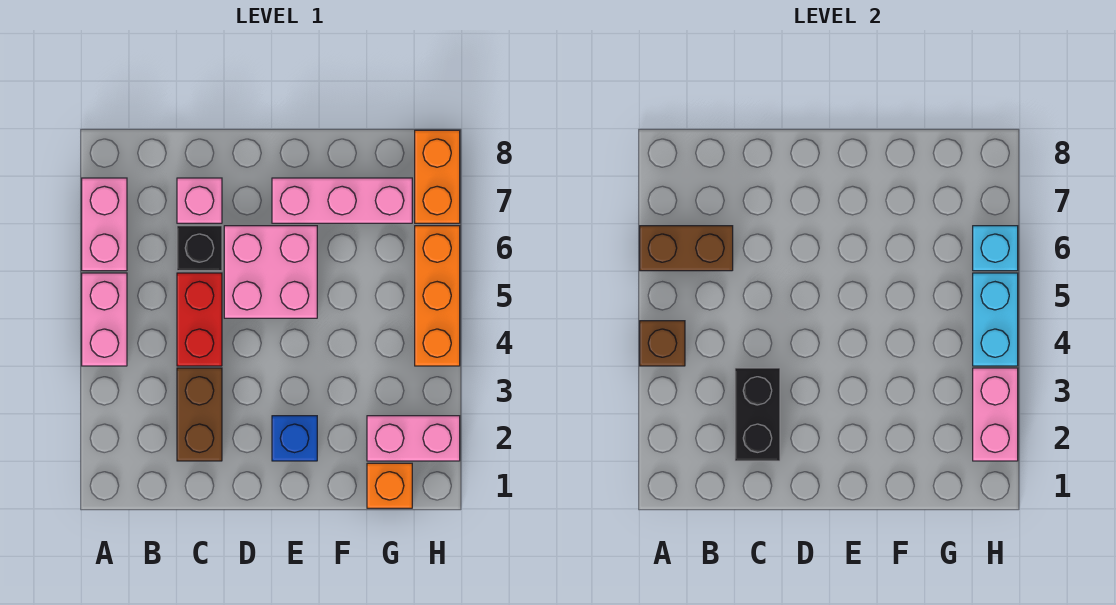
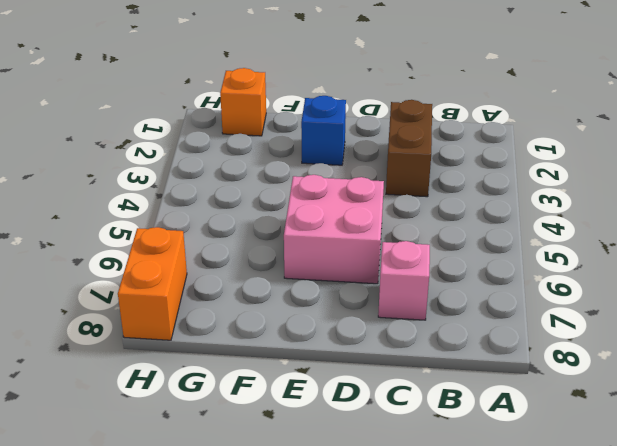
none -> pink brick A4:A5 level 1
none -> pink brick A6:A7 level 1
none -> red brick C4:C5 level 1

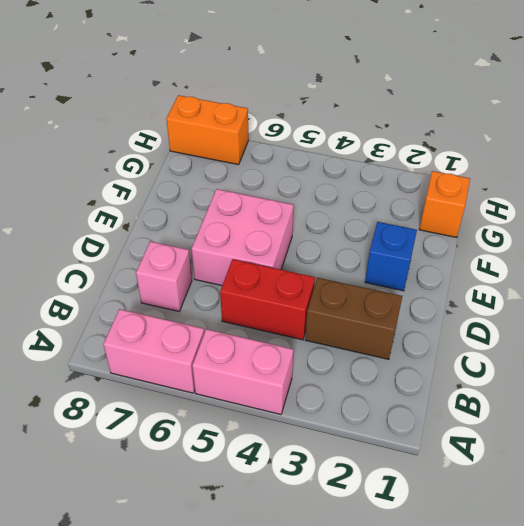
none -> black brick C6 level 1
none -> pink brick E7:G7 level 1
none -> pink brick G2:H2 level 1

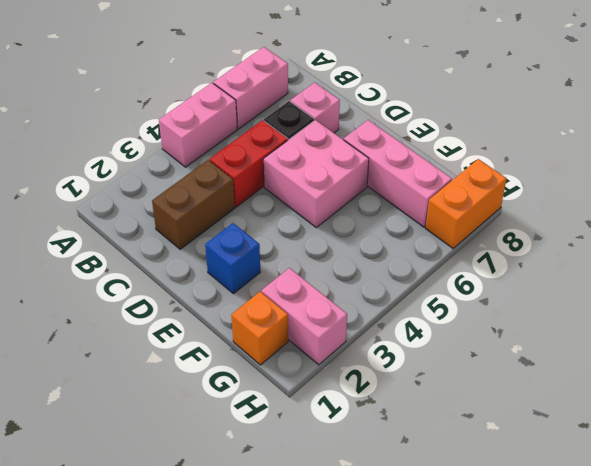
none -> orange brick H4:H6 level 1
none -> brown brick A4 level 2
none -> brown brick A6:B6 level 2

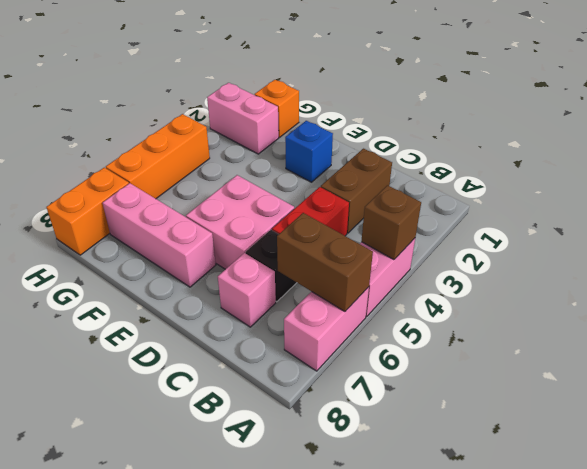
none -> black brick C2:C3 level 2
none -> pink brick H2:H3 level 2
none -> cyan brick H4:H5 level 2

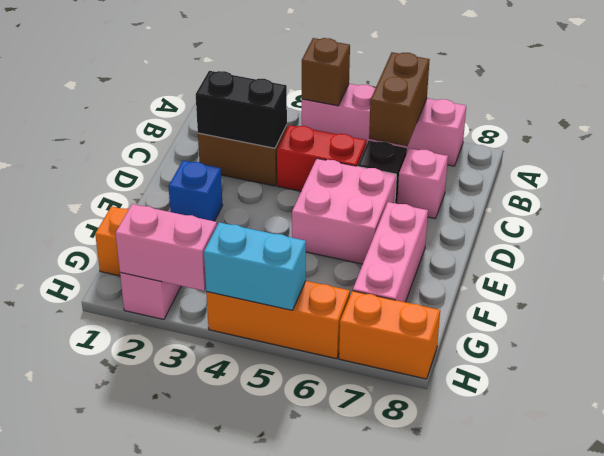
none -> cyan brick H6 level 2

